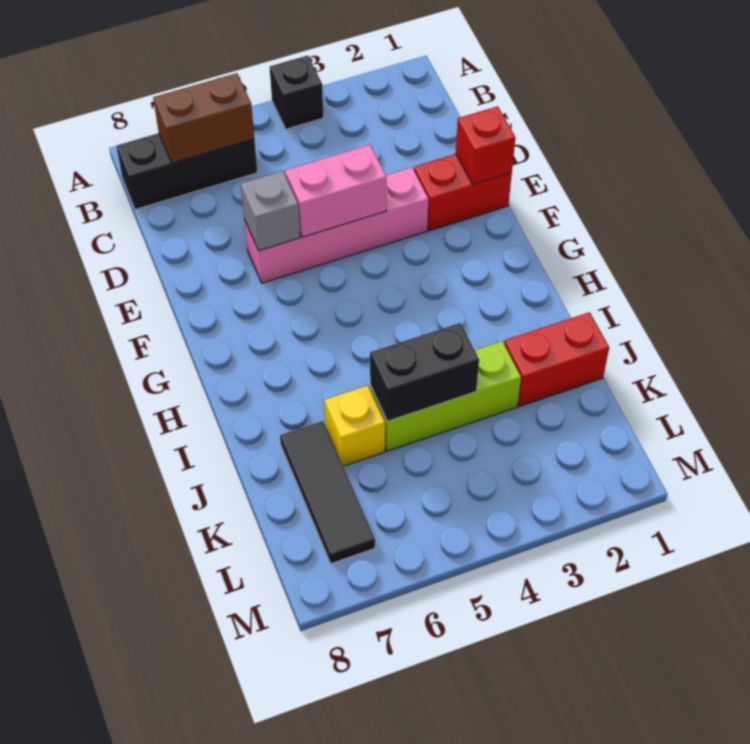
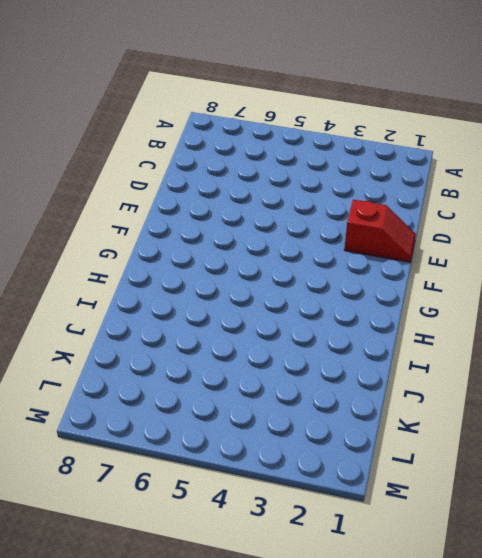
red slope E1:E2 level 1 top 2 -> red brick E1:E2 level 1
none -> black brick A4 level 1
none -> black brick B6:B8 level 1
none -> pink brick E3:E6 level 1

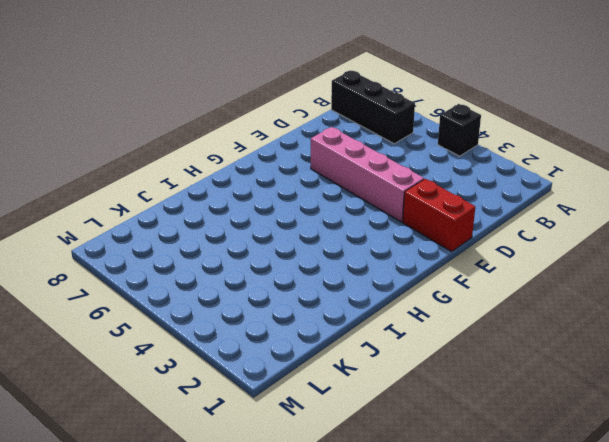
none -> red brick J1:J2 level 1
none -> lime brick J3:J5 level 1
none -> yellow brick J6 level 1

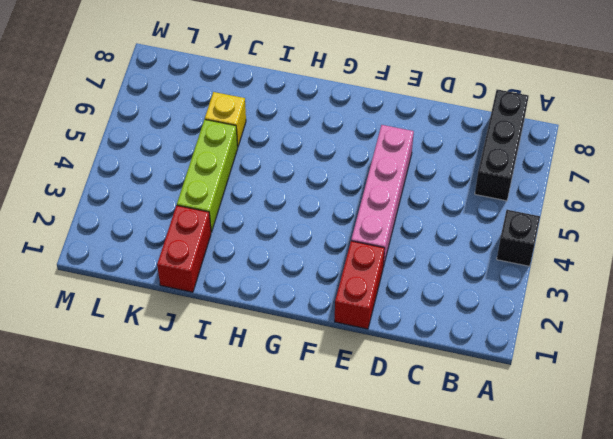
none -> black tile J7:L7 level 1
none -> brown brick B6:B7 level 2
none -> red brick E1 level 2

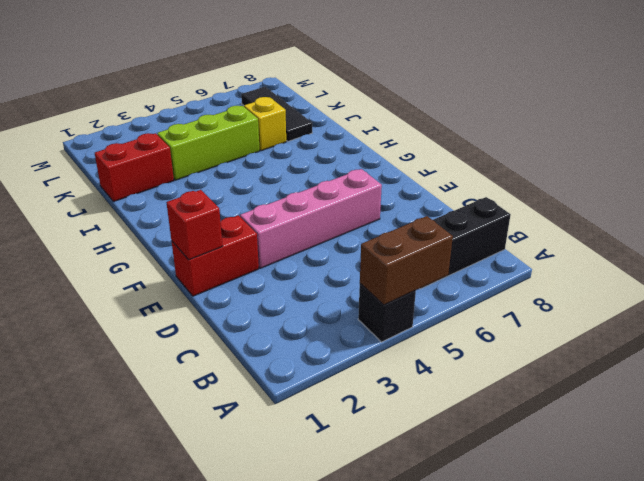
brown brick A4:A5 level 2 -> brown brick B6:B7 level 2
none -> pink brick E4:E5 level 2
none -> grey brick E6 level 2
none -> black brick J4:J5 level 2

